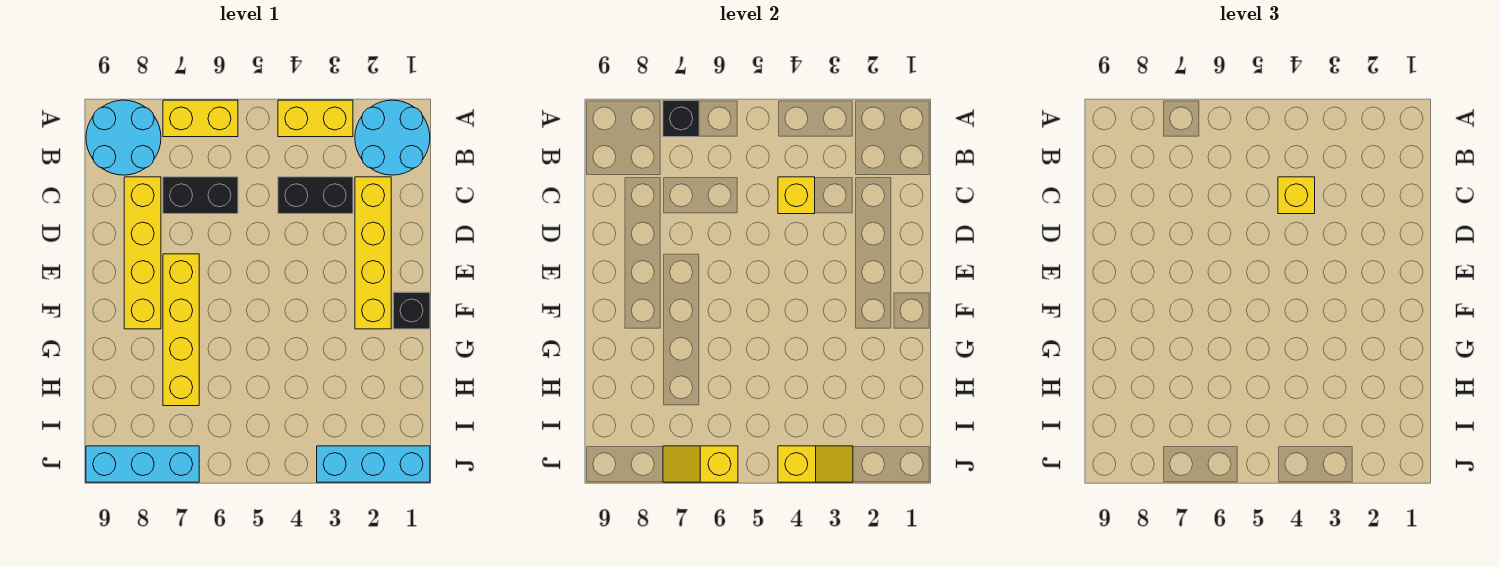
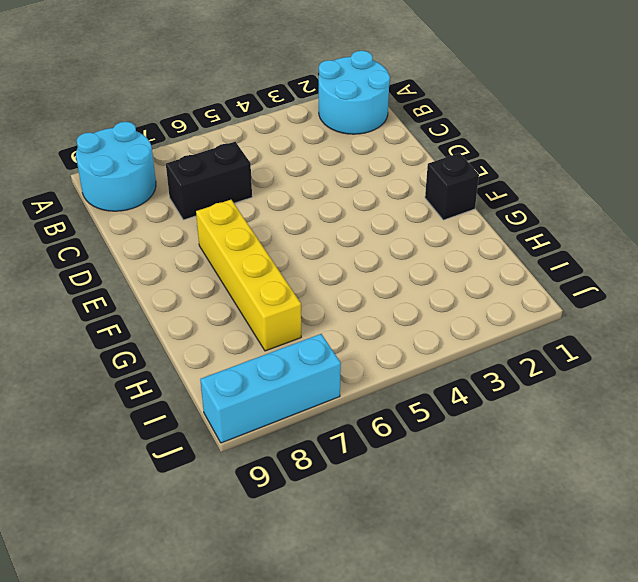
none -> yellow brick A3:A4 level 1
none -> yellow brick A6:A7 level 1
none -> yellow brick C2:F2 level 1

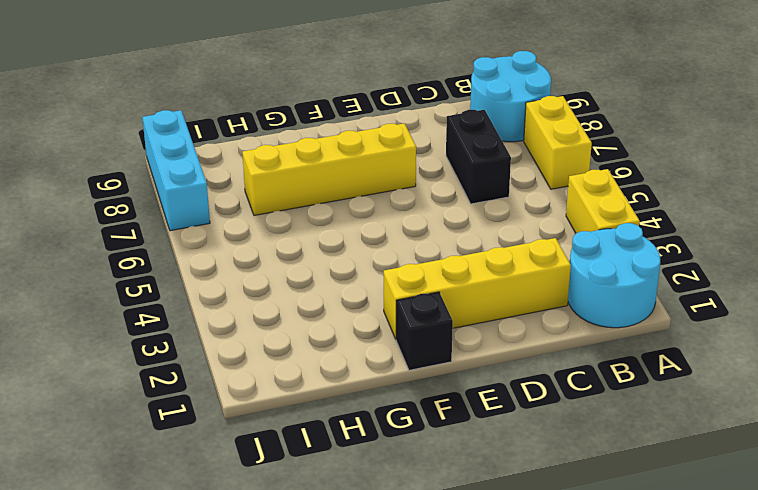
none -> black brick C3:C4 level 1
none -> yellow brick C8:F8 level 1
none -> cyan brick J1:J3 level 1

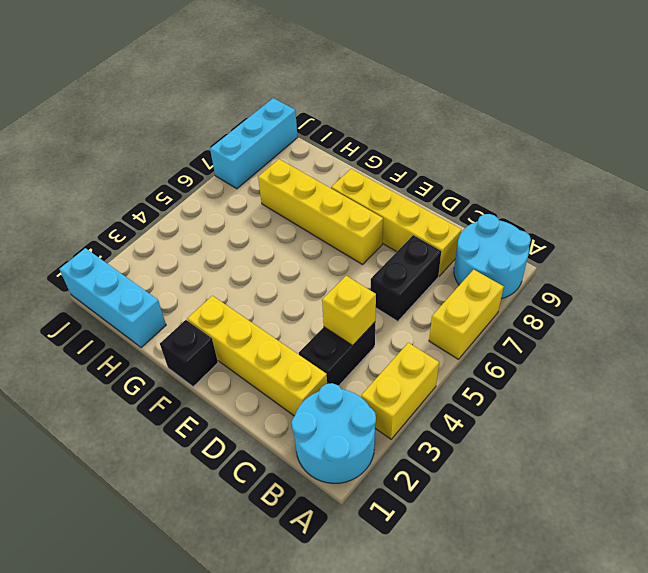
cyan brick H1:J1 level 1 -> cyan brick J1:J3 level 1
none -> black brick A7 level 2
none -> yellow slope J3:J4 level 2 top 4
none -> yellow slope J6:J7 level 2 top 6

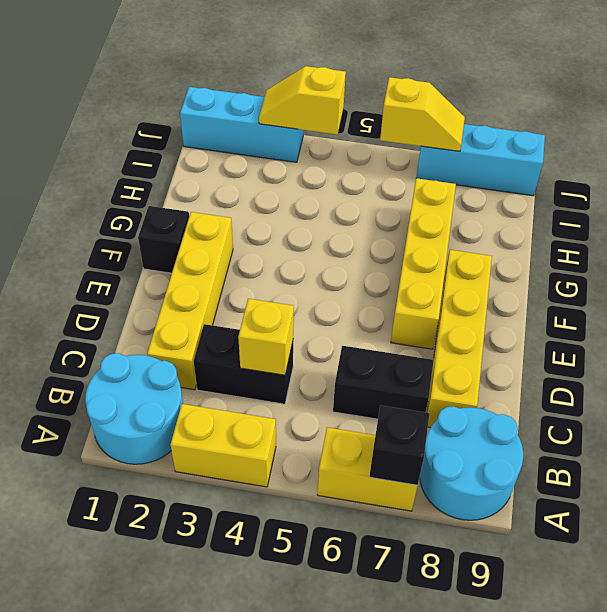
none -> yellow brick C4 level 3

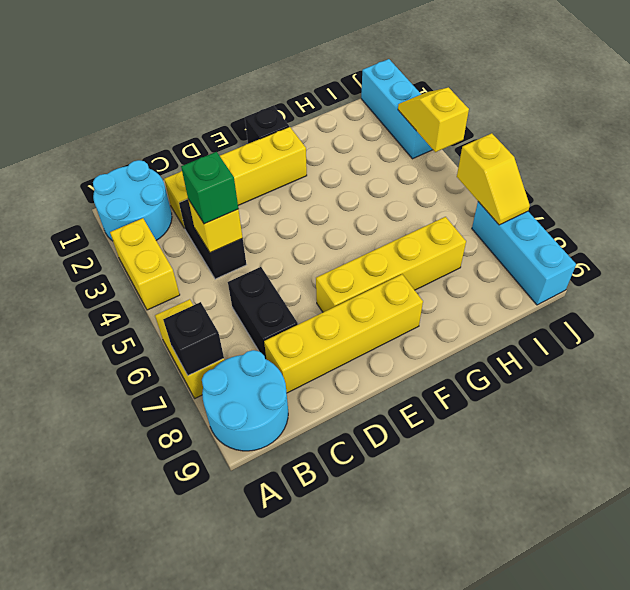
green brick C4 level 3 -> yellow brick C4 level 3

